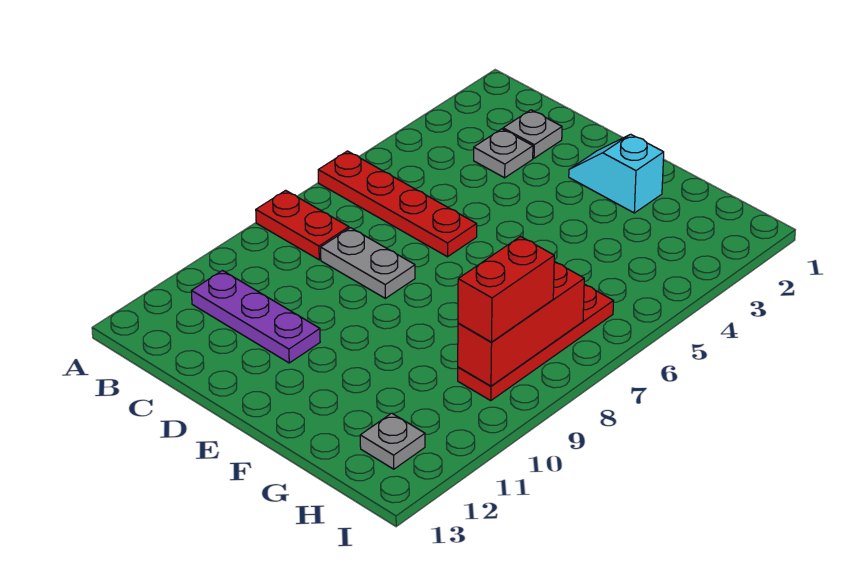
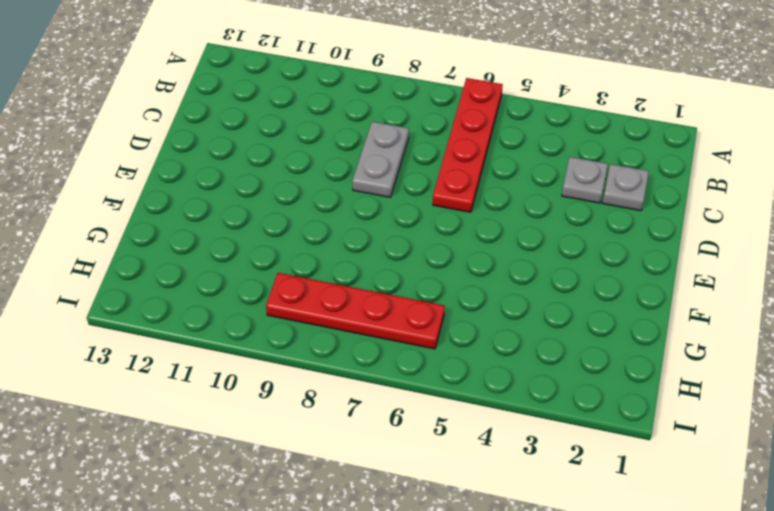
none -> red plate A8:B8 level 1
none -> purple plate B11:D11 level 1

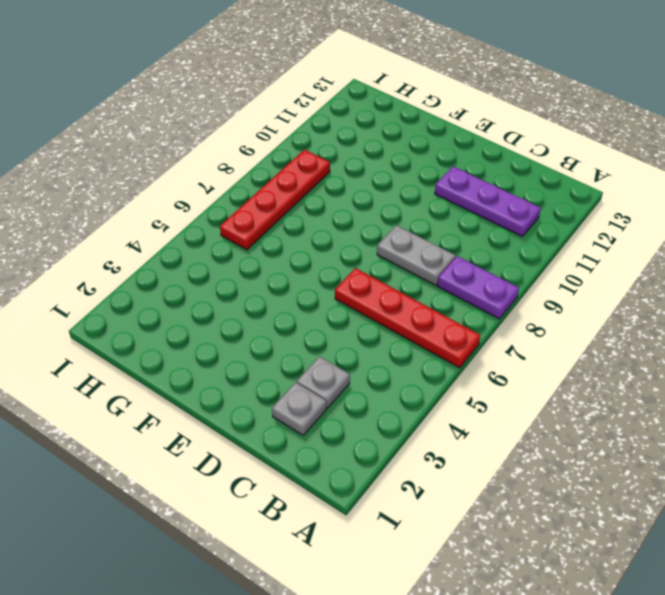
purple plate A8:B8 level 1 -> red plate A8:B8 level 1
none -> cyan slope E2:F2 level 1 top F
none -> grey plate H12 level 1

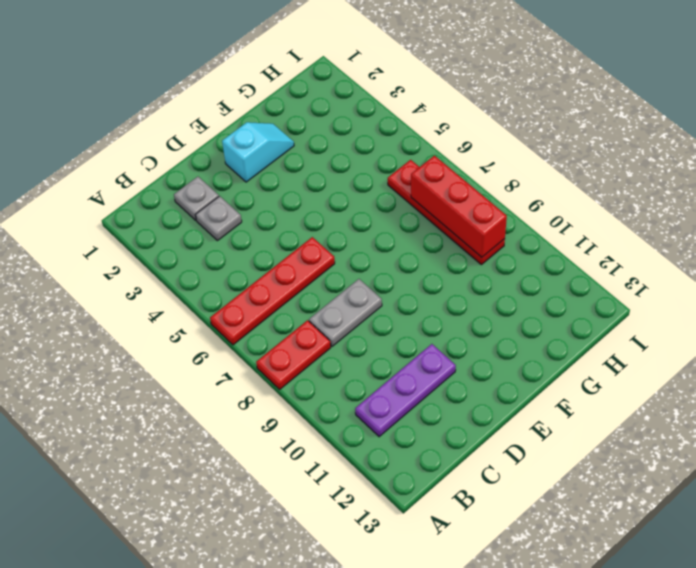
cyan slope E2:F2 level 1 top E -> cyan slope E2:F2 level 1 top F
none -> grey plate H12 level 1
none -> red brick H8:H9 level 3

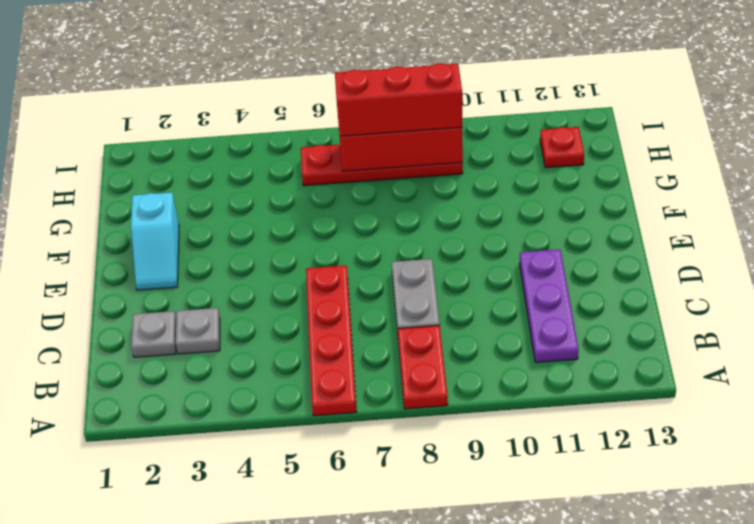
red brick H7:H9 level 3 -> red brick H8:H9 level 3
red plate H12 level 1 -> grey plate H12 level 1

